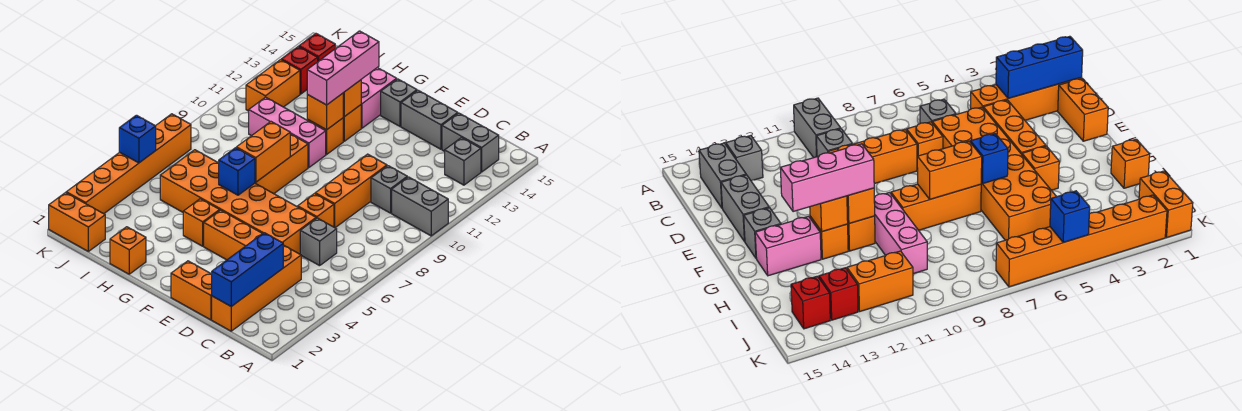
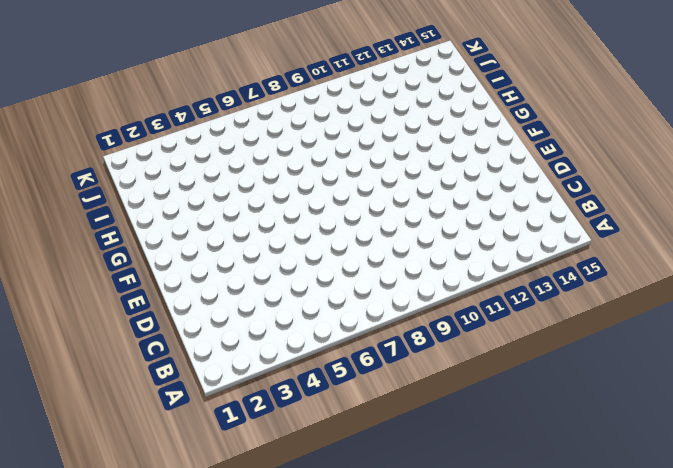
none -> grey brick A10:B10 level 1
none -> grey brick B13 level 1
none -> grey brick B14:C14 level 1
none -> orange brick C1:C4 level 1

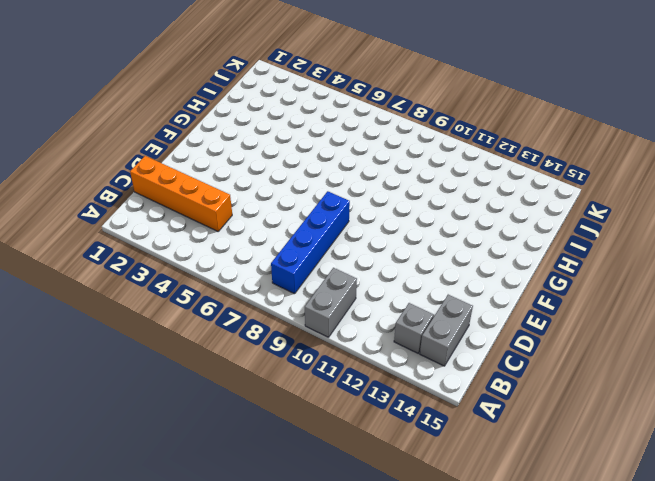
blue brick B8:E8 level 1 -> orange brick D8:D10 level 1
none -> grey brick C6 level 1
none -> grey brick C10 level 1
none -> orange brick D1:E1 level 1
none -> orange brick D4:F4 level 1

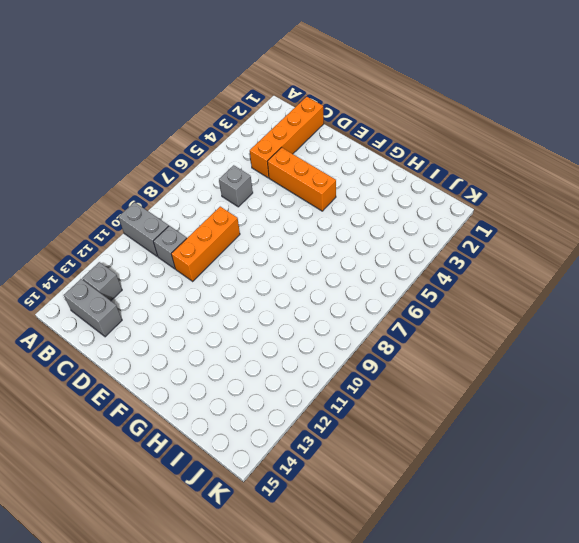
none -> orange brick D1:E1 level 1
none -> orange brick D5:I6 level 1
none -> orange brick D7 level 1
none -> grey brick D14:E14 level 1

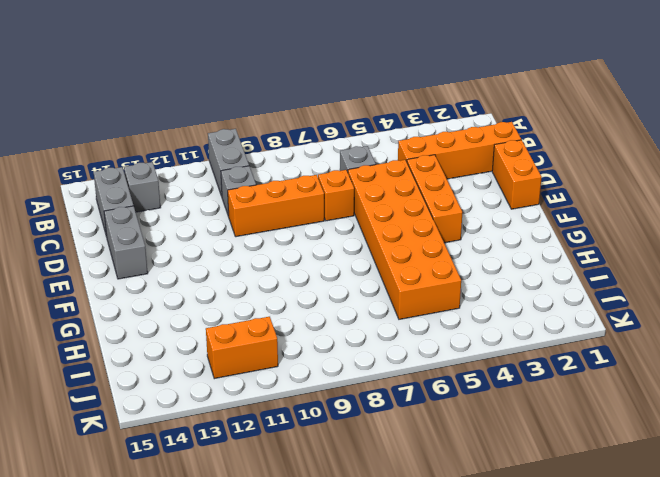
none -> grey brick F14 level 1
none -> orange brick G4 level 1
none -> orange brick G7:G9 level 1
none -> pink brick G10:I10 level 1

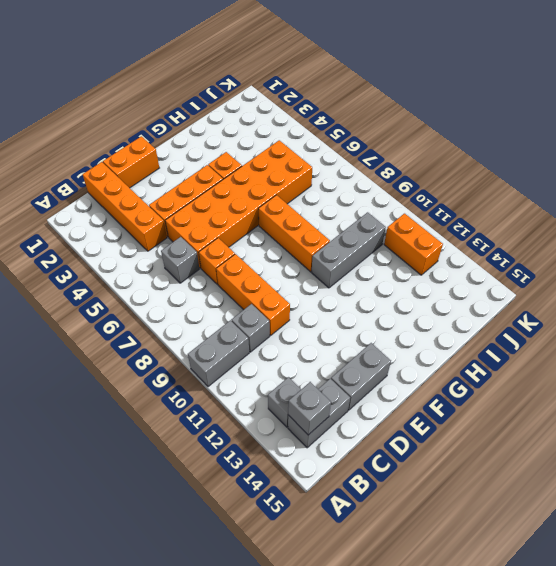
grey brick B14 level 2 -> grey brick F14 level 1
grey brick G10:I10 level 1 -> pink brick G10:I10 level 1
none -> orange brick G11 level 1
none -> orange brick G12 level 1
none -> pink brick G13:G14 level 1
none -> orange brick H1 level 1

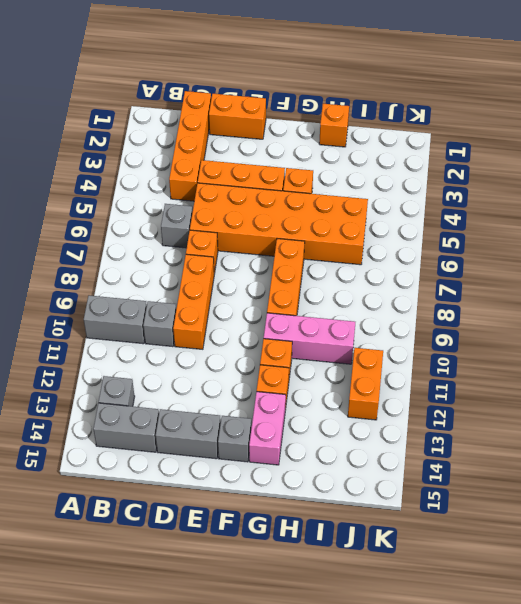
none -> orange brick J1:K1 level 1
none -> red brick J13 level 1
none -> red brick J14 level 1
none -> orange brick K2:K7 level 1

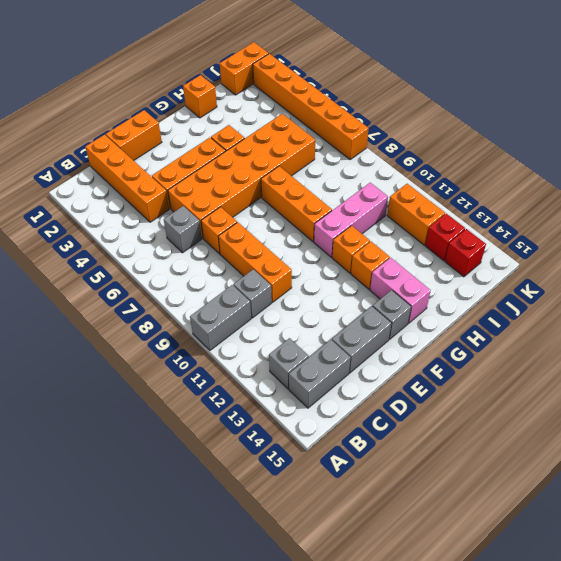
none -> blue brick C1:C3 level 2
none -> blue brick G6 level 2
none -> orange brick G7:G8 level 2
none -> orange brick G11 level 2

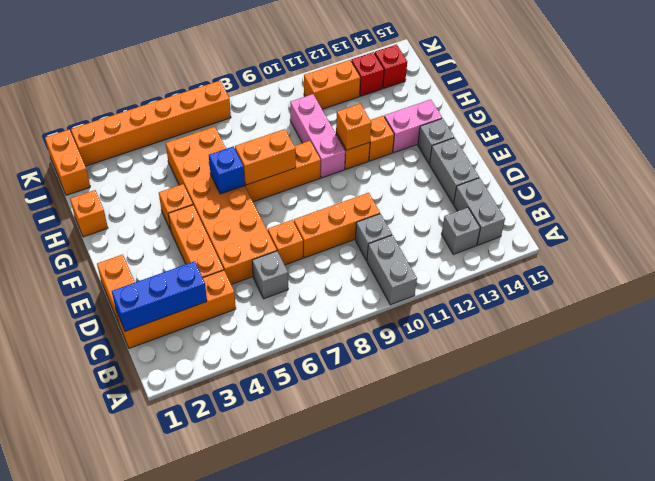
none -> orange brick G12 level 2
none -> blue brick K5 level 2
none -> pink brick G11:G13 level 3

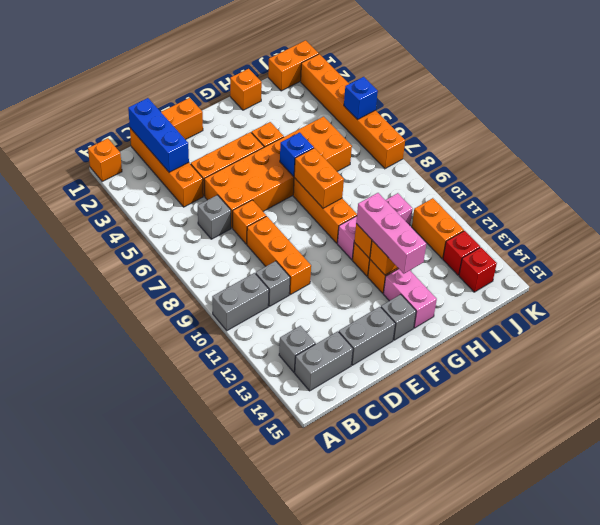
orange brick A1 level 1 -> none

